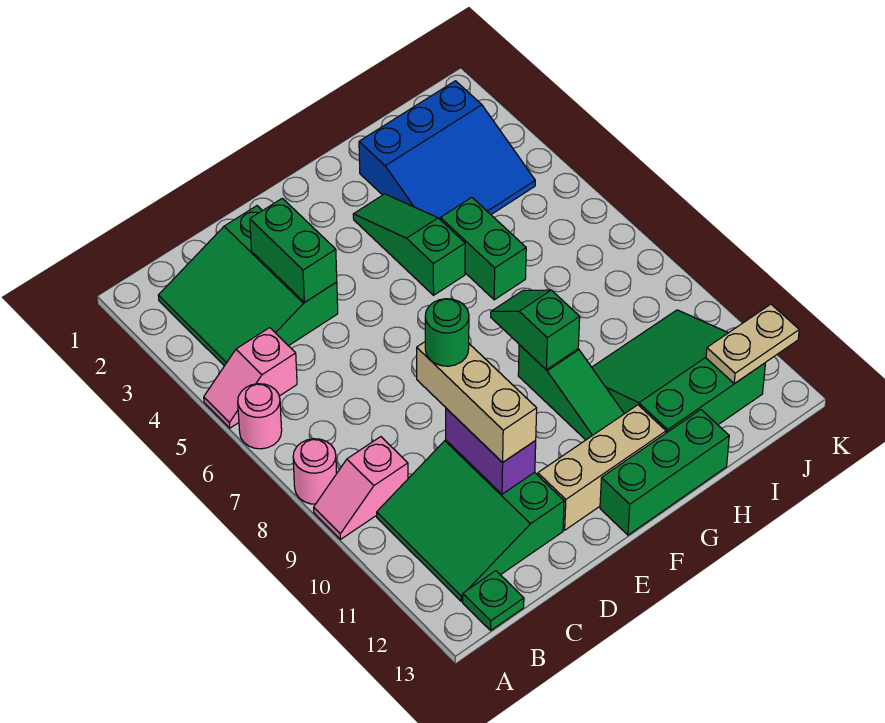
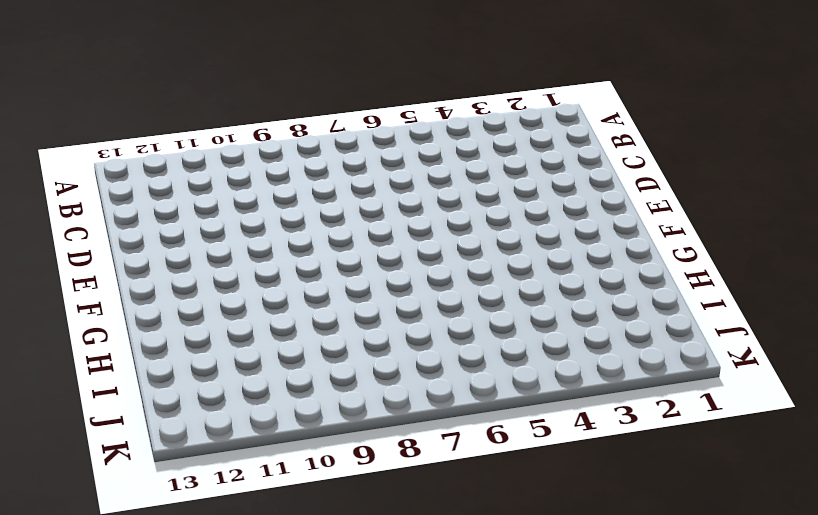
none -> pink slope A5:B5 level 1 top B
none -> pink round brick A6 level 1
none -> pink round brick A8 level 1

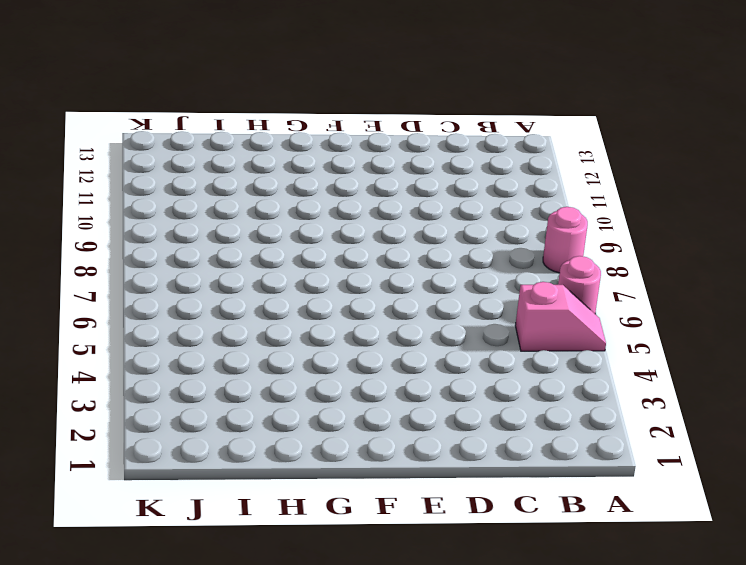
none -> pink slope A9:B9 level 1 top B
none -> green slope B2:D4 level 1 top D
none -> green slope B10:D12 level 1 top D

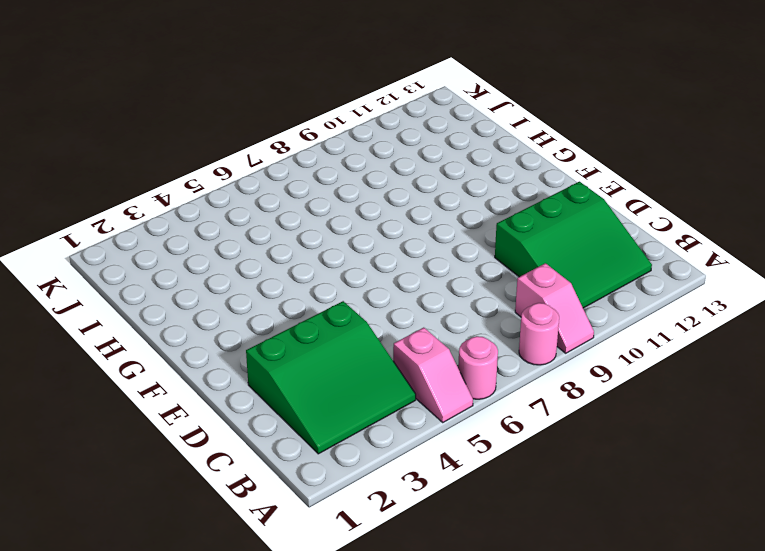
none -> green plate B13 level 1
none -> tan brick E12:G12 level 1
none -> green brick F13:H13 level 1

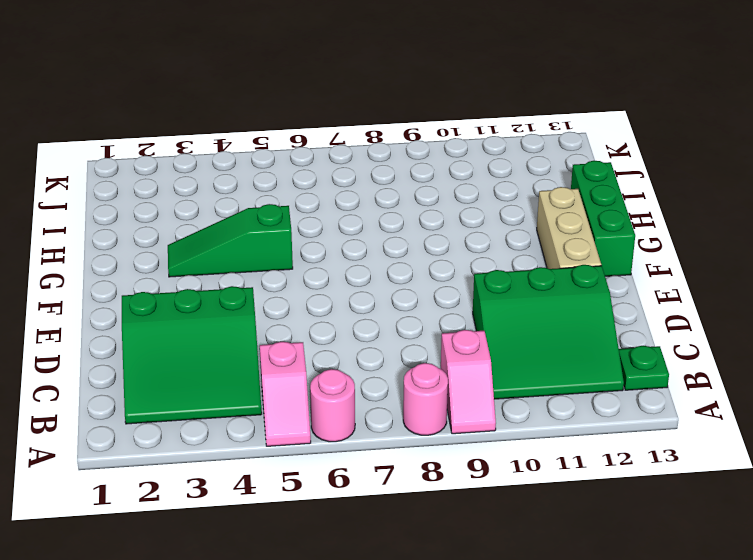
none -> green slope G9:G11 level 1 top 9
none -> blue slope H2:J4 level 1 top 2
none -> green brick H5:H6 level 1

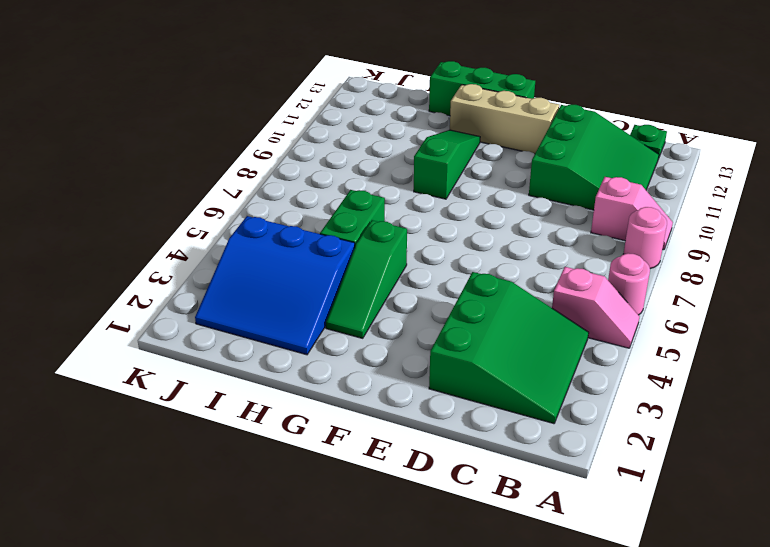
blue slope H2:J4 level 1 top 4 -> blue slope H2:J4 level 1 top 2
none -> green slope H10:J12 level 1 top 12
none -> green brick D3:D4 level 2
none -> purple brick D10:D11 level 2

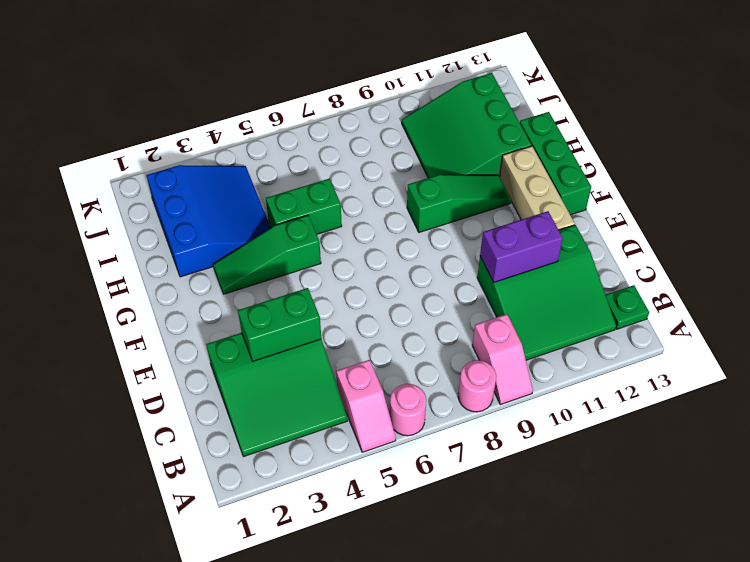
none -> green slope G8:G9 level 2 top 9
none -> tan plate J12:K12 level 2
none -> tan brick D9:D11 level 3

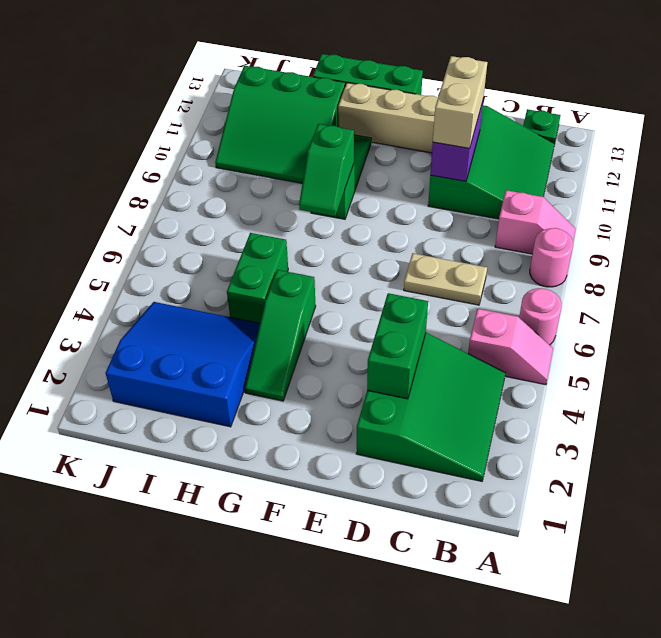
tan plate C7:D7 level 1 -> tan plate J12:K12 level 2
tan brick D10:D11 level 3 -> tan brick D9:D11 level 3
none -> green round brick D9 level 4

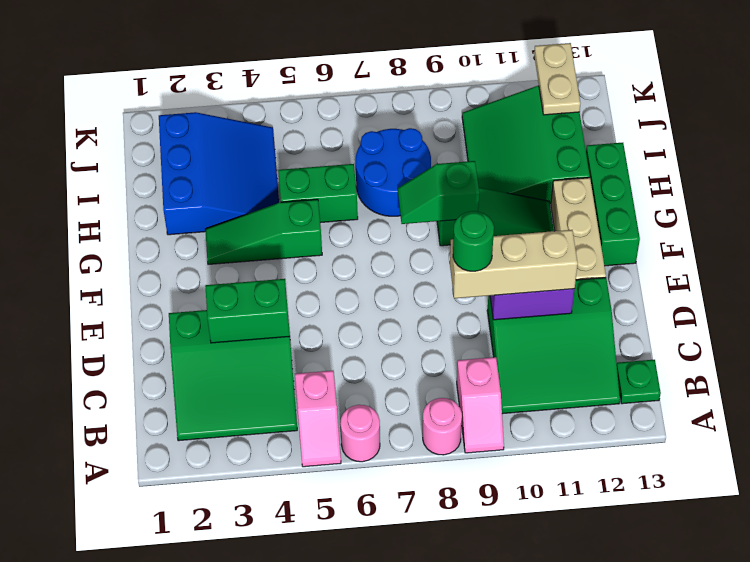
blue round brick H7:I8 level 1 -> none

